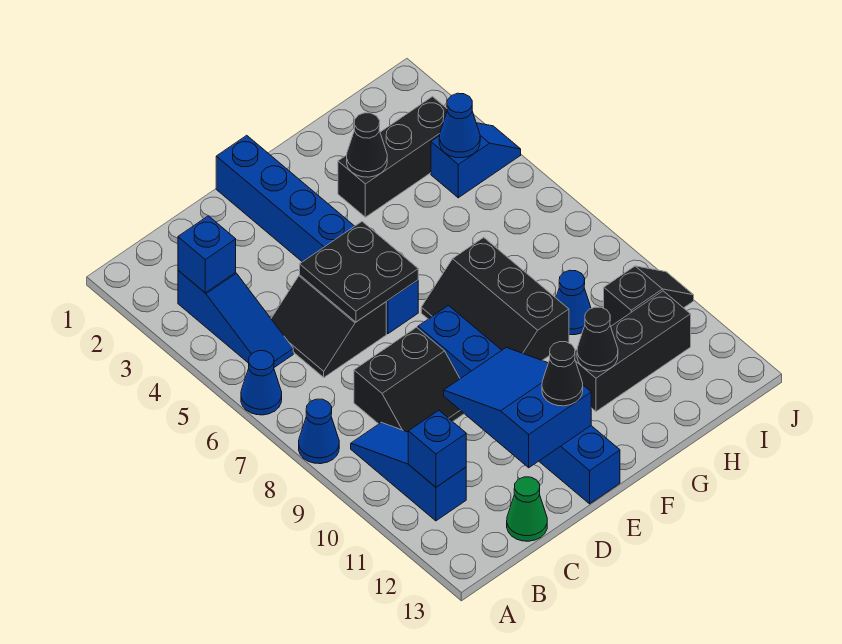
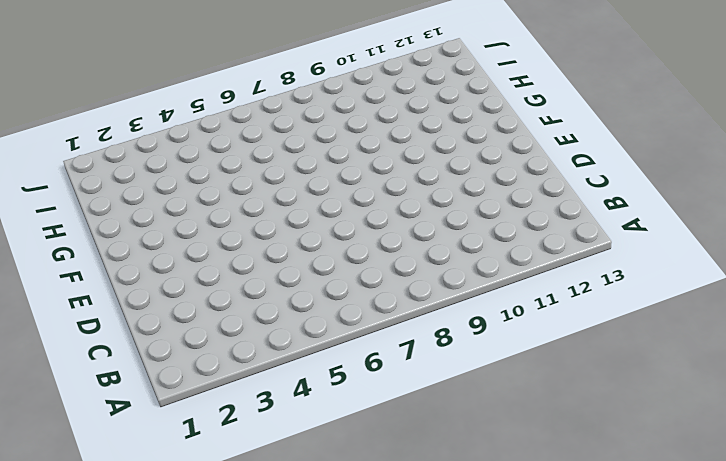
none -> blue cone A6 level 1
none -> blue cone A8 level 1
none -> blue slope B3:B5 level 1 top 3

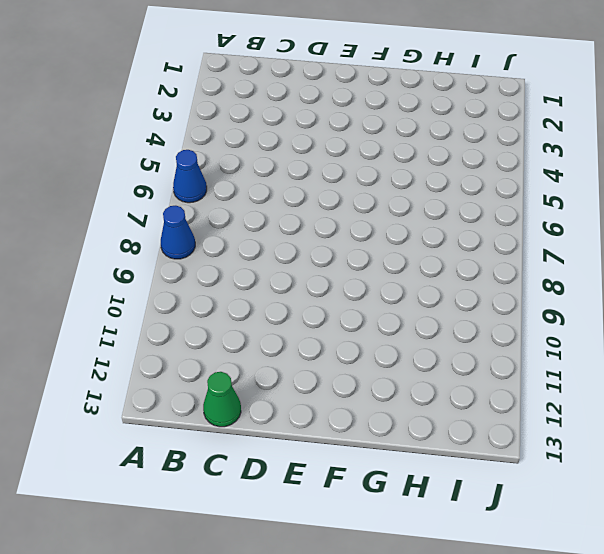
none -> blue slope B3:B5 level 1 top 3
none -> blue slope B9:B11 level 1 top 11
none -> black slope C5:D6 level 1 top D

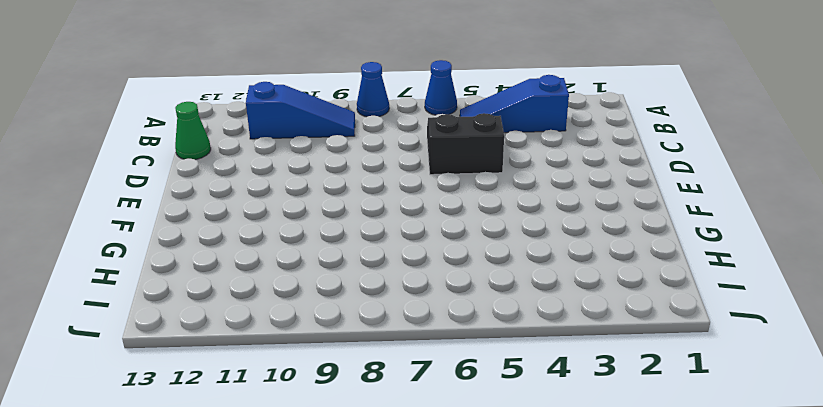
none -> black slope C8:D9 level 1 top 8
none -> blue brick E1:E6 level 1
none -> blue brick E8:E13 level 1

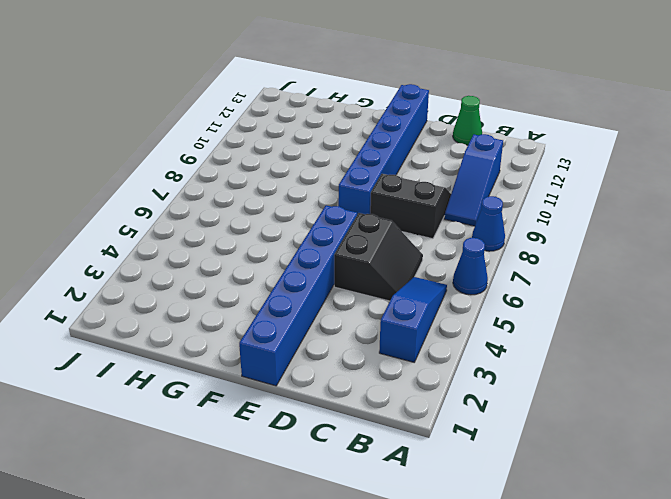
none -> black slope F7:G9 level 1 top G
none -> black brick G3:I3 level 1
none -> black brick G11:I11 level 1

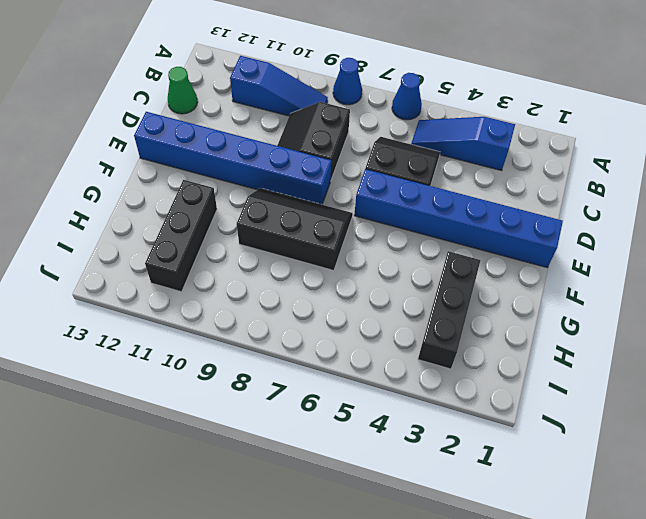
none -> blue cone H9 level 1
none -> blue slope I4:J4 level 1 top I
none -> black slope I10:J10 level 1 top I

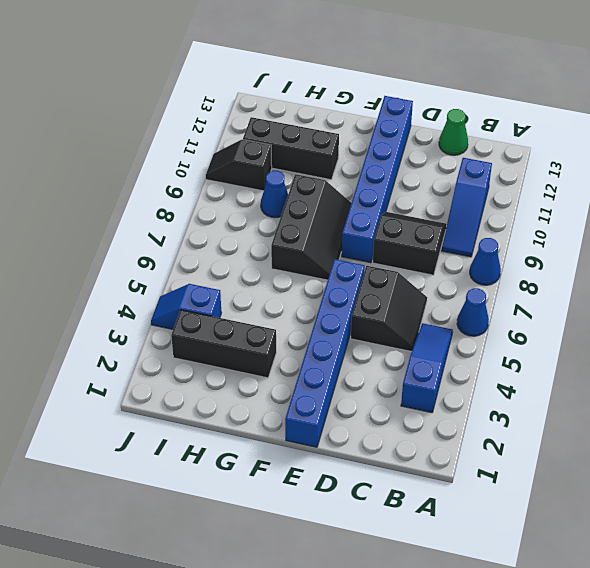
none -> blue brick B3 level 2
none -> blue brick B11 level 2
none -> black plate D5:E6 level 2

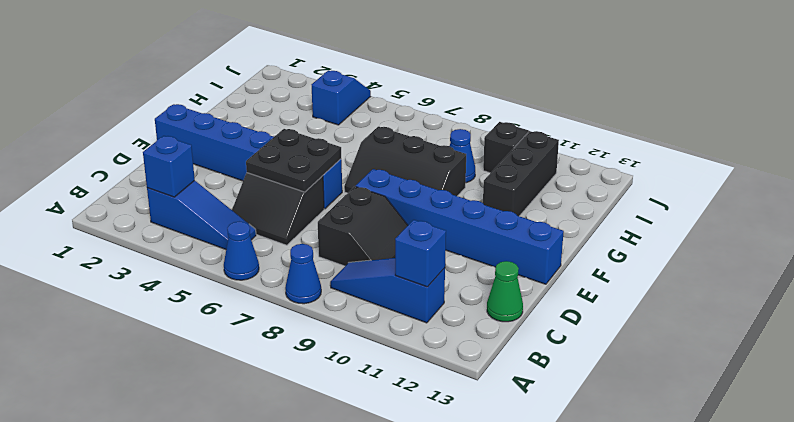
none -> black brick G3:I3 level 1
none -> blue slope D10:E12 level 2 top 12
none -> black cone G3 level 2

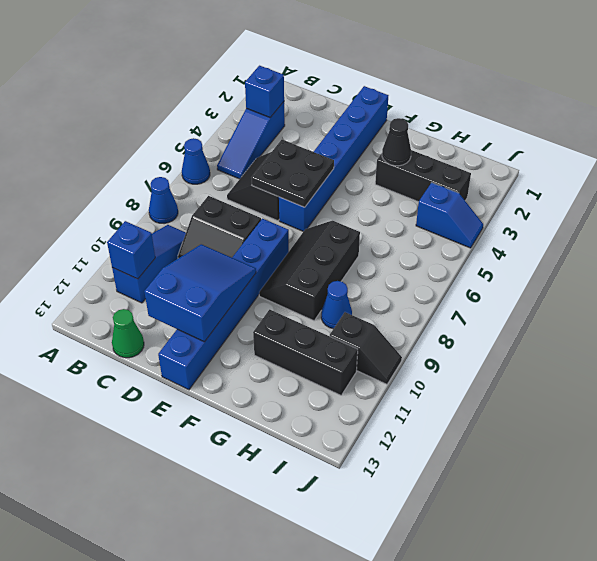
none -> black cone G11 level 2
none -> blue cone I4 level 2
none -> black cone E12 level 3

